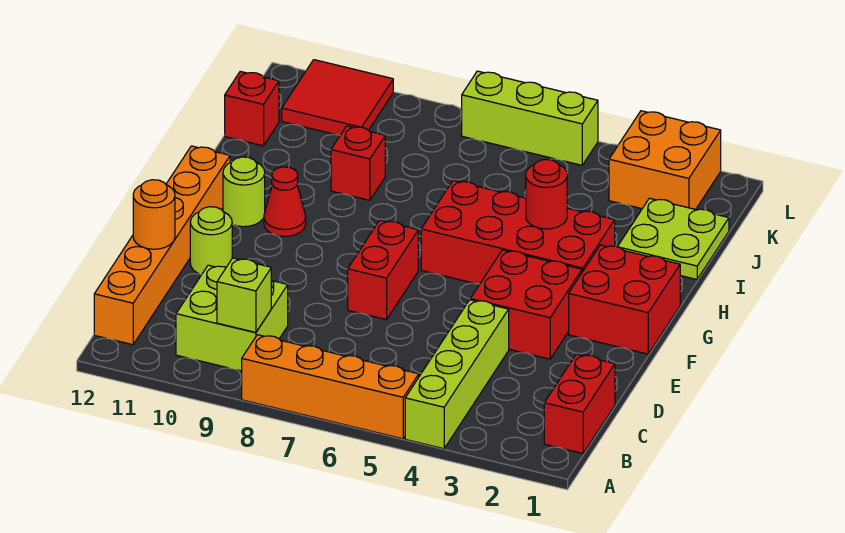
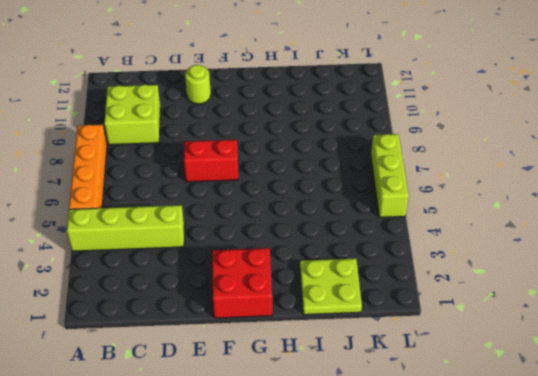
none -> red brick B1:C1 level 1
none -> orange brick B12:G12 level 1
none -> red brick E3:F4 level 1

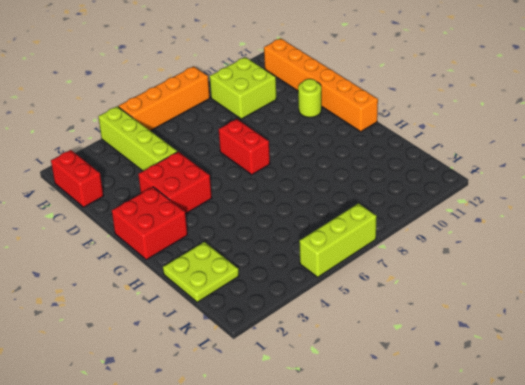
none -> red brick G3:H6 level 1
none -> red cone G10 level 1
none -> lime round brick G11 level 1

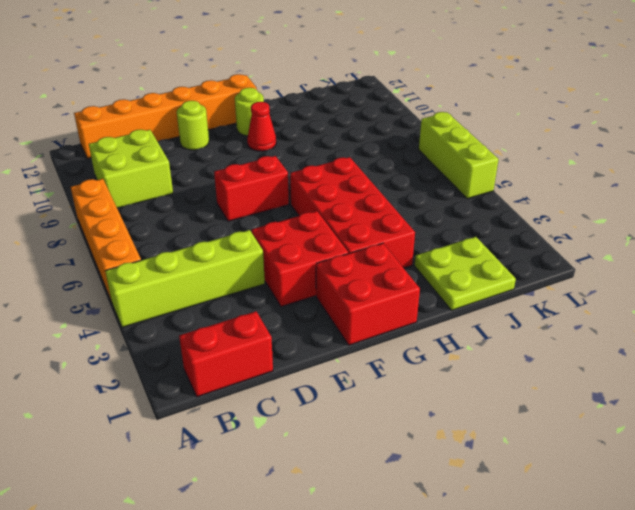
none -> red brick I9 level 1
none -> red brick J12 level 1
none -> orange brick K2:L3 level 1

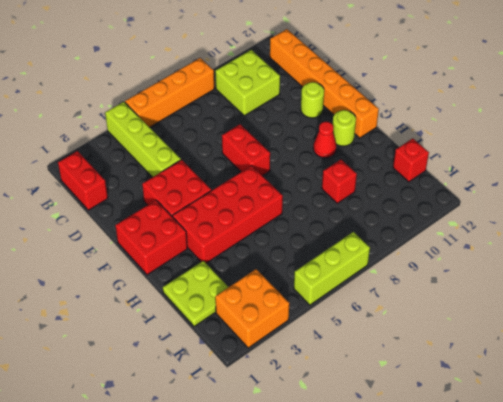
none -> red tile K10:L11 level 1
none -> lime brick B9 level 2
none -> orange round brick D12 level 2

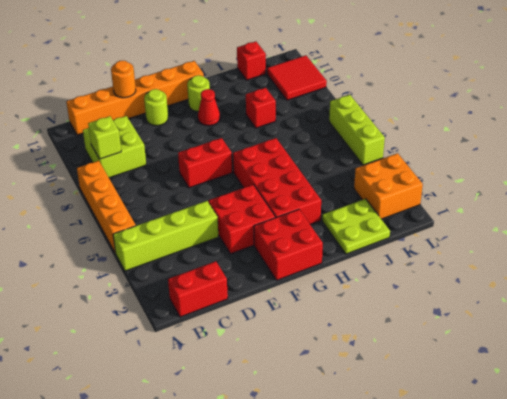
none -> red round brick H4 level 2

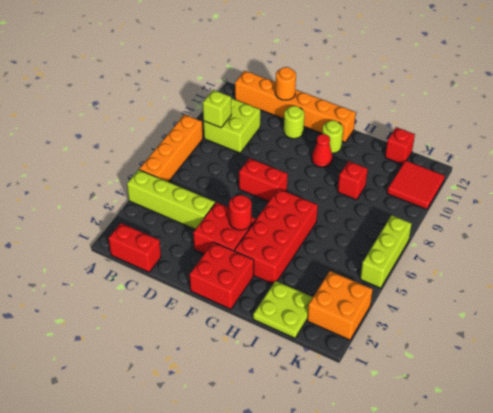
red round brick F4 level 2 -> red round brick H4 level 2

